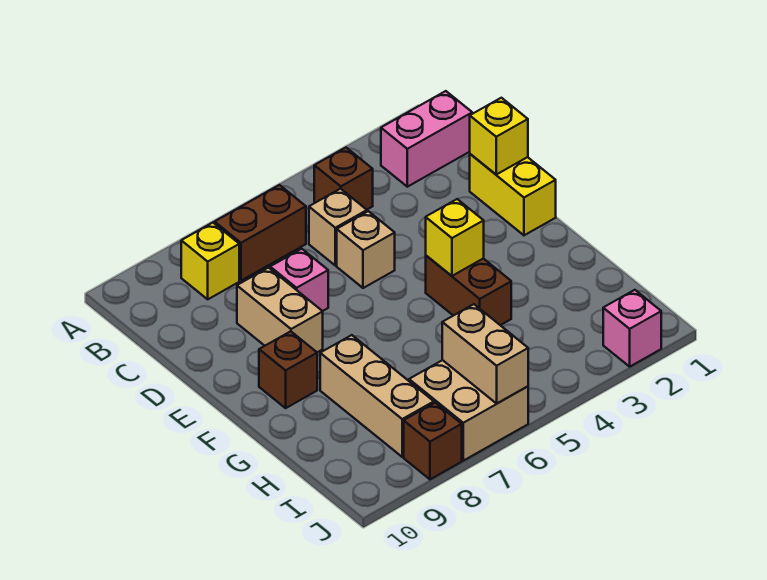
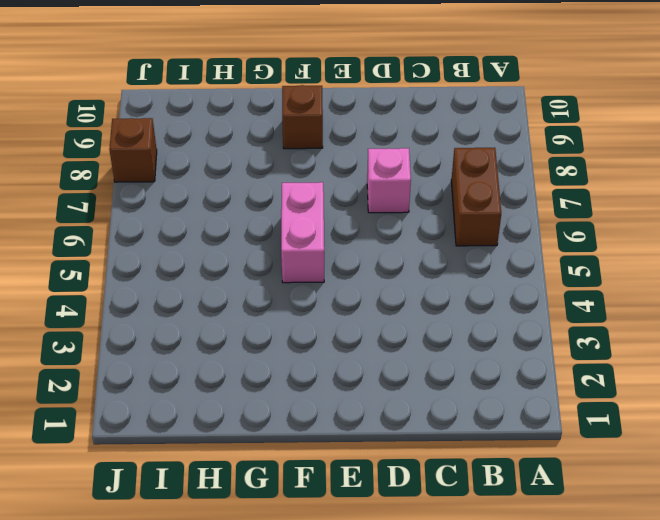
pink brick F5:F6 level 1 -> pink brick B1:B2 level 1
none -> brown brick B4 level 1
none -> yellow brick B8 level 1
none -> tan brick C5 level 1

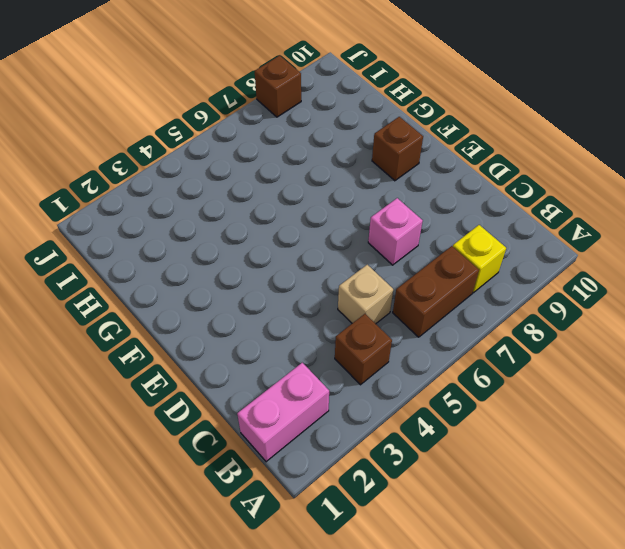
none -> yellow brick D1:E1 level 1
none -> tan brick D5 level 1
none -> tan brick D8:E8 level 1

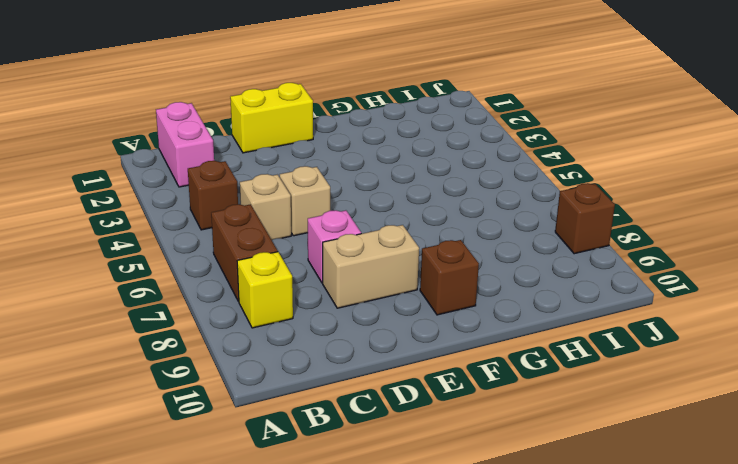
none -> brown brick F4:G4 level 1
none -> tan brick G8:I8 level 1
none -> tan brick I6:J7 level 1

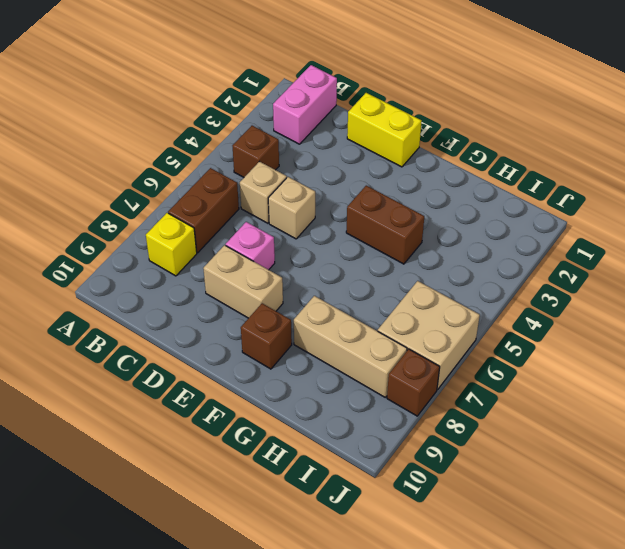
none -> pink brick J2 level 1
none -> yellow brick D1 level 2
none -> yellow brick F4 level 2

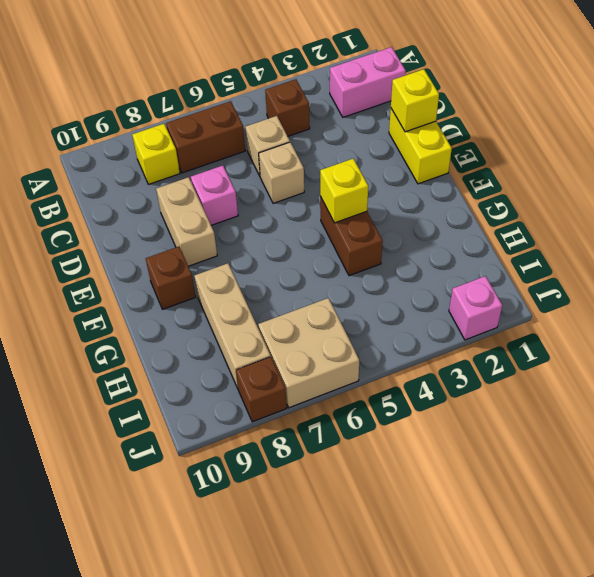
none -> tan brick I6:J6 level 2

